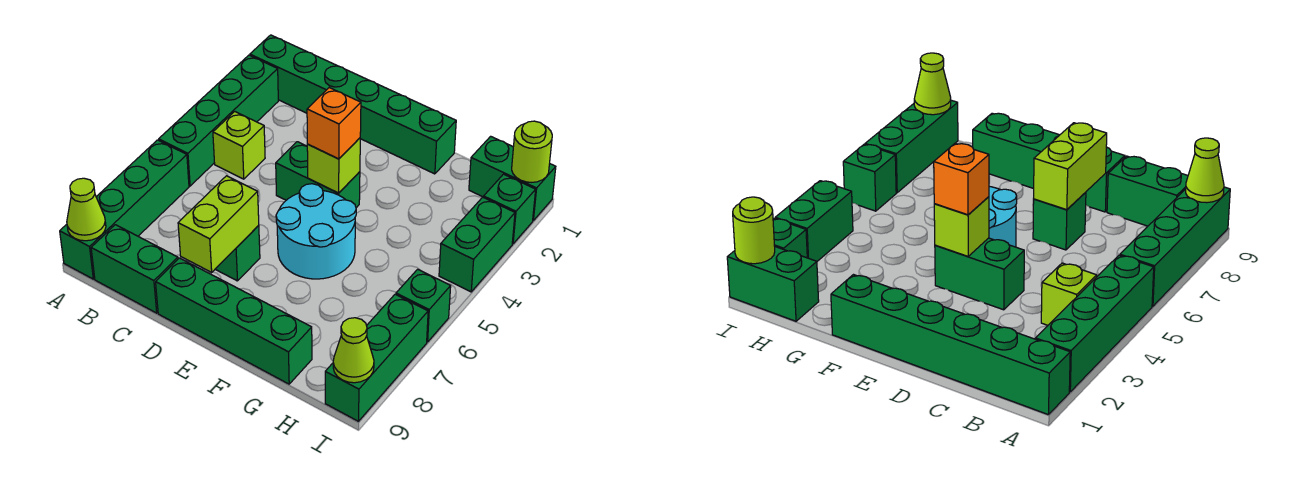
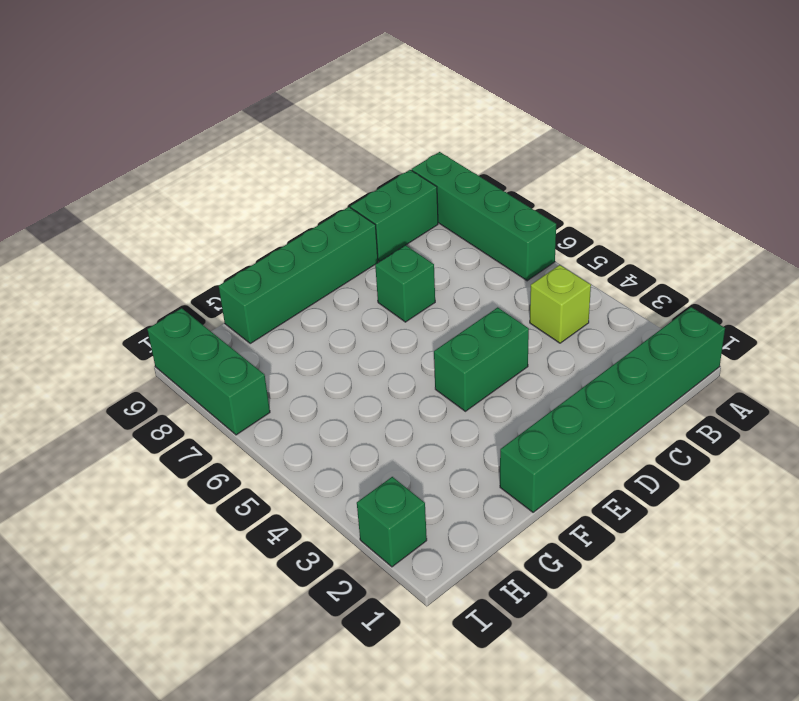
none -> green brick A2:A5 level 1
none -> cyan round brick E5:F6 level 1
none -> green brick H1:I1 level 1

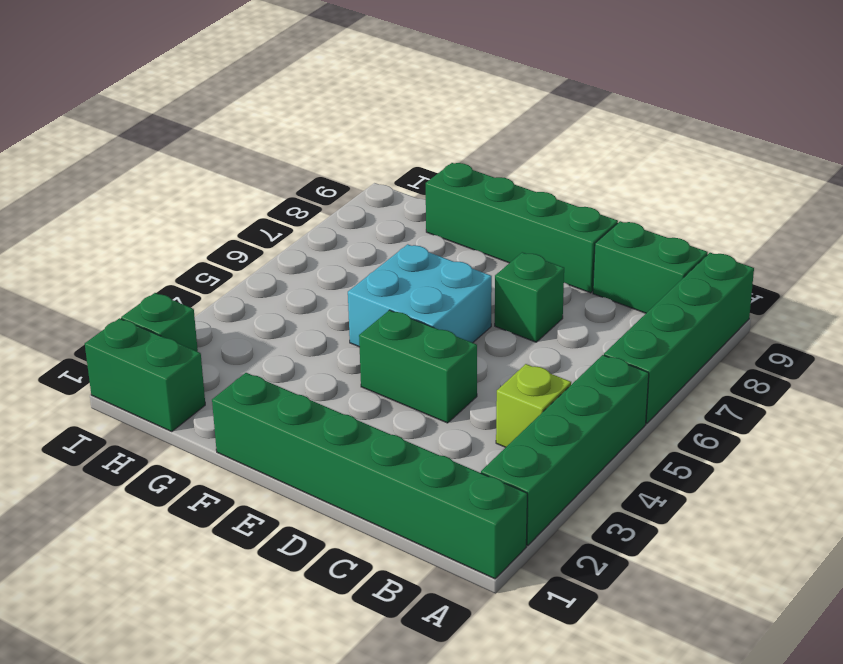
cyan brick E5:F6 level 1 -> cyan round brick E5:F6 level 1
none -> green brick I3:I4 level 1
none -> green brick I6 level 1
none -> green brick I7:I9 level 1

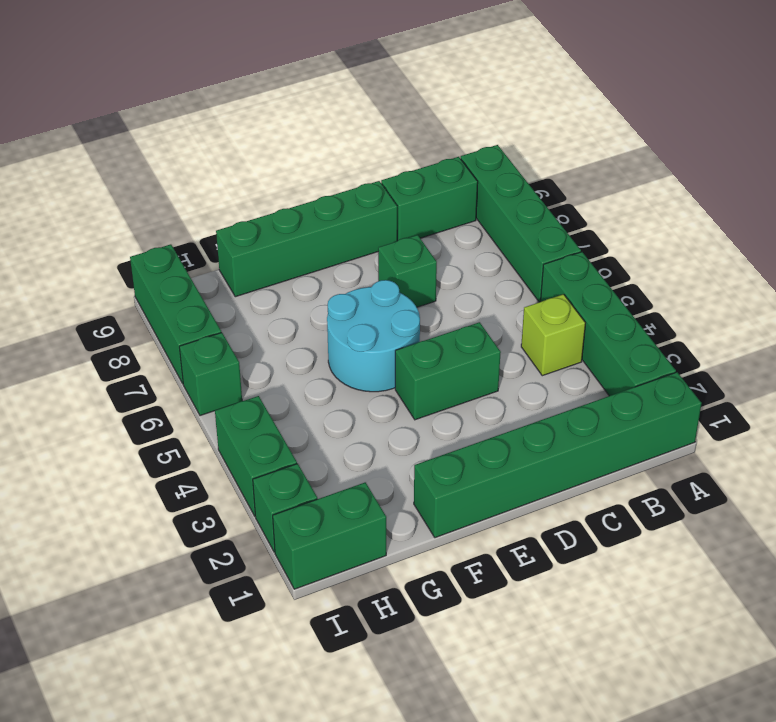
none -> lime cone A9 level 2
none -> lime brick D7:D8 level 2
none -> lime brick E4 level 2

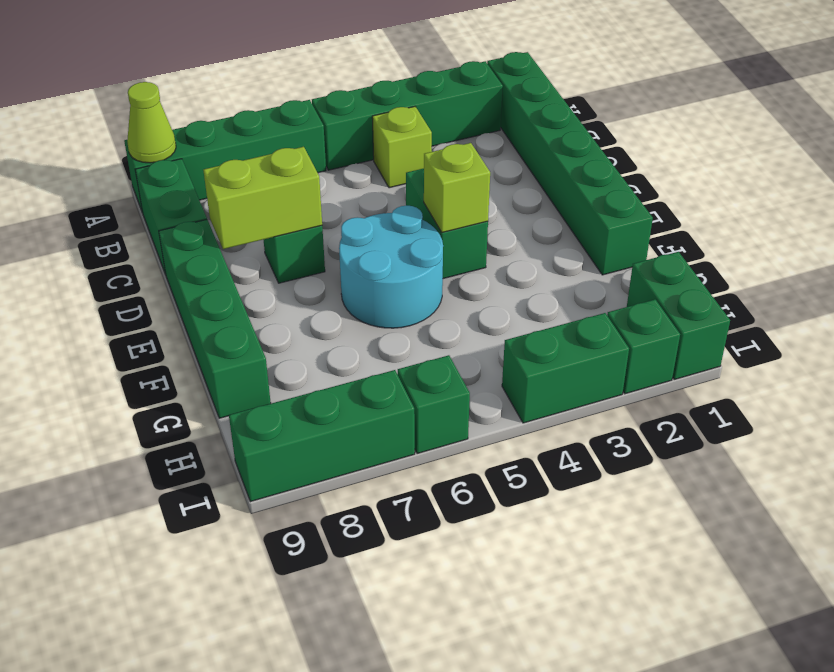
none -> lime round brick I1 level 2
none -> lime cone I9 level 2
none -> orange brick E4 level 3

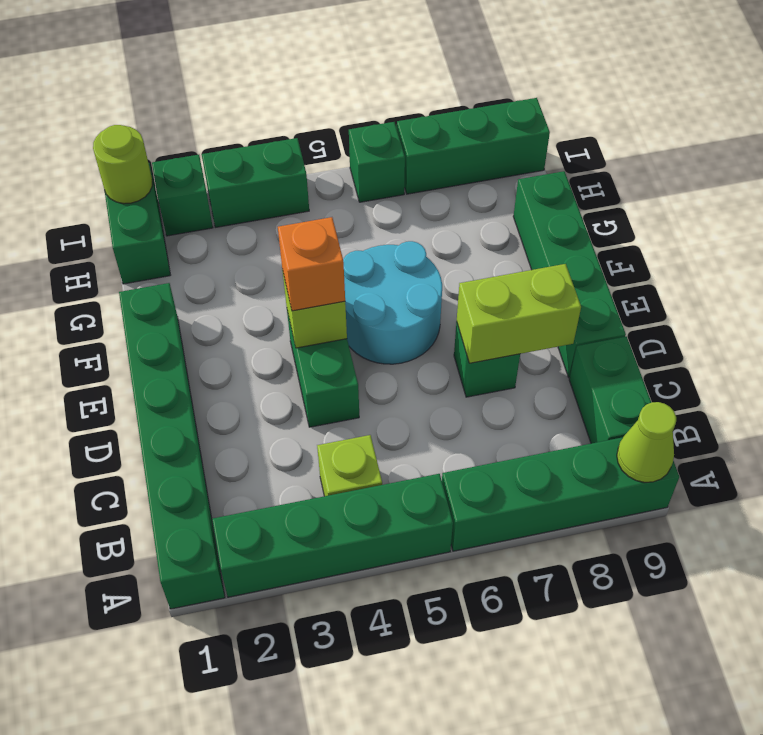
none -> lime cone I9 level 2

